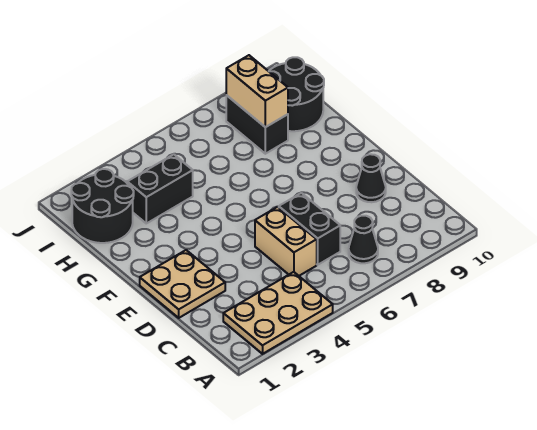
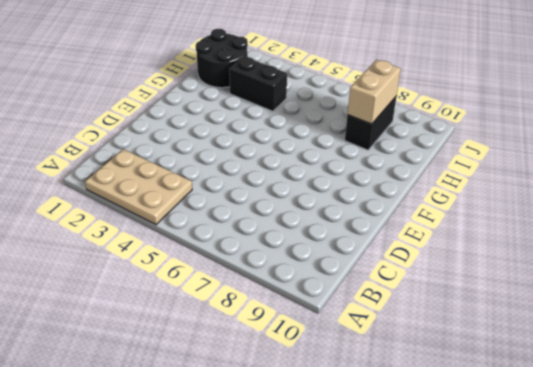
none -> black cone B7 level 1
none -> tan brick C5:D5 level 1

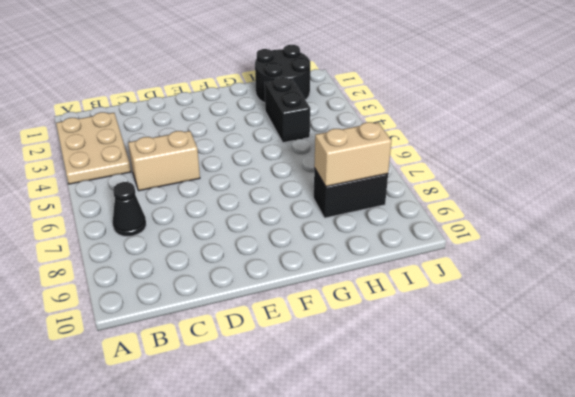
none -> black brick C6:D6 level 1
none -> tan plate D1:E2 level 1

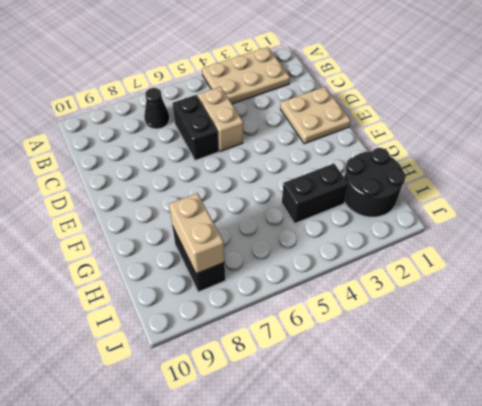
none -> black cone D9 level 1
none -> black round brick H9:I10 level 1

